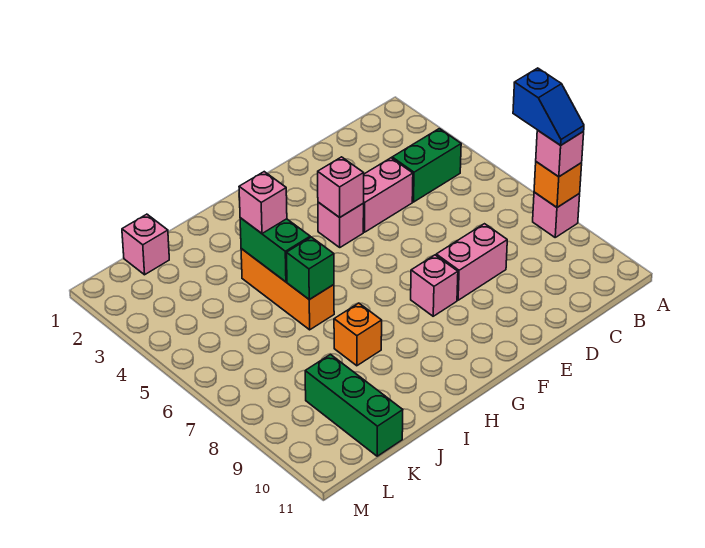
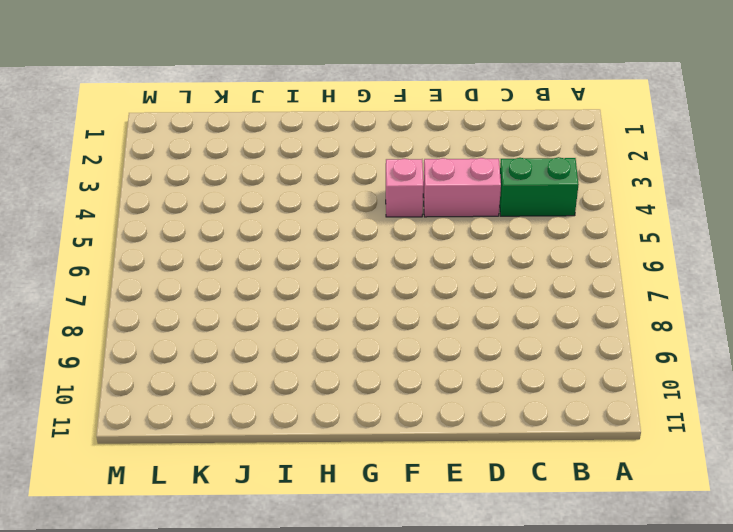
none -> pink brick A8 level 1
none -> pink brick D8:E8 level 1
none -> pink brick F8 level 1

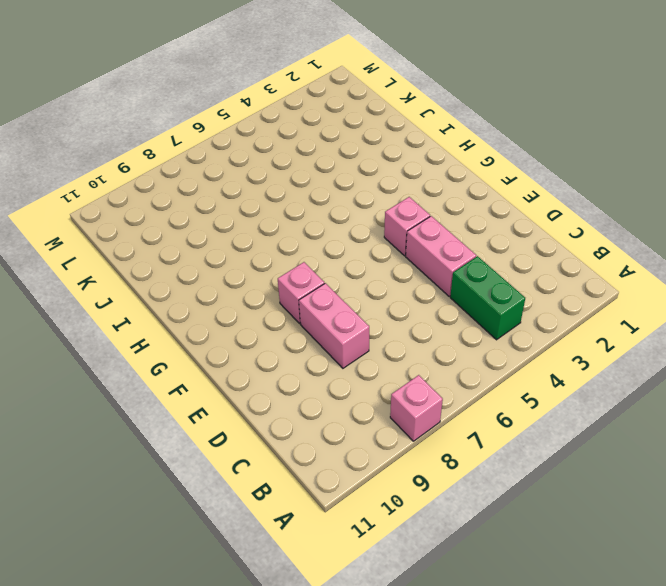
none -> orange brick I4:I6 level 1
none -> orange brick I8 level 1
none -> pink brick K1 level 1

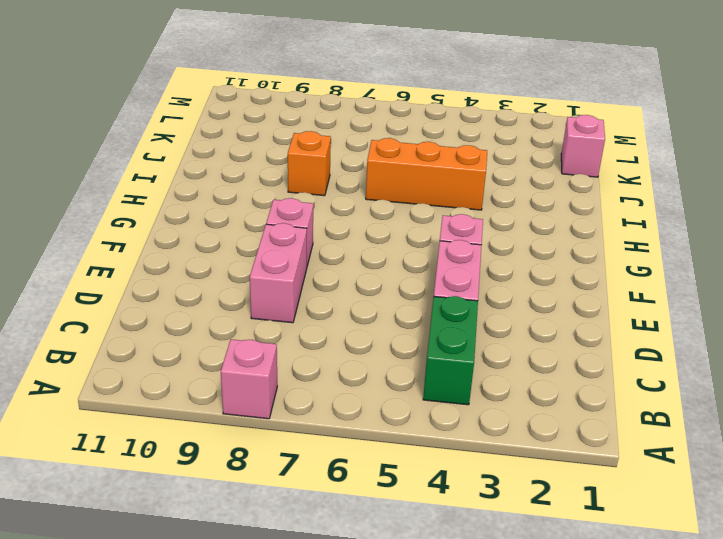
none -> green brick K9:K11 level 1
none -> orange brick A8 level 2
none -> pink brick F4 level 2

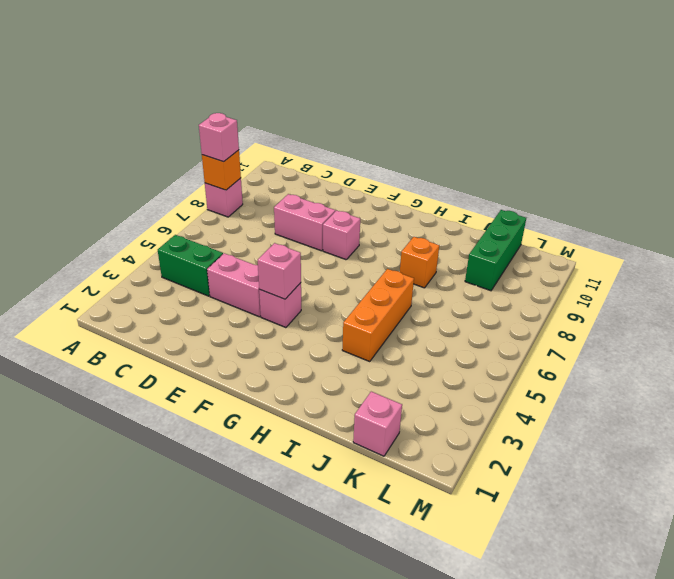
none -> green brick I4:I5 level 2
none -> green brick I6 level 2
none -> pink brick I4 level 3

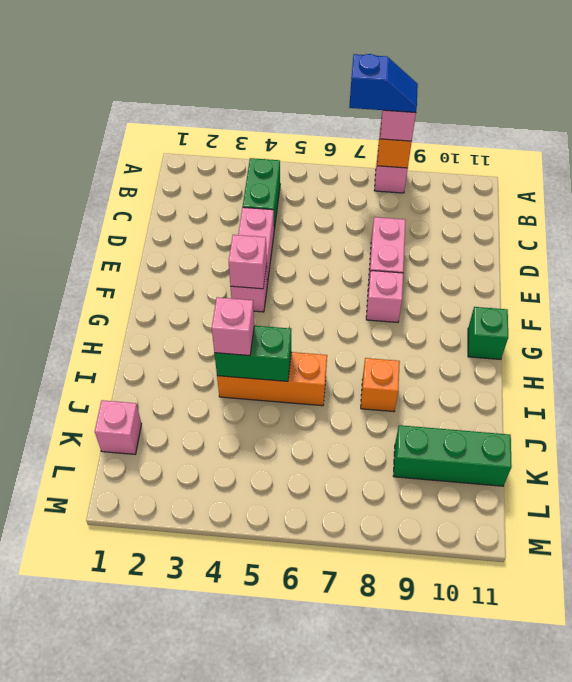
green brick G11 level 1 -> green brick I6 level 2

